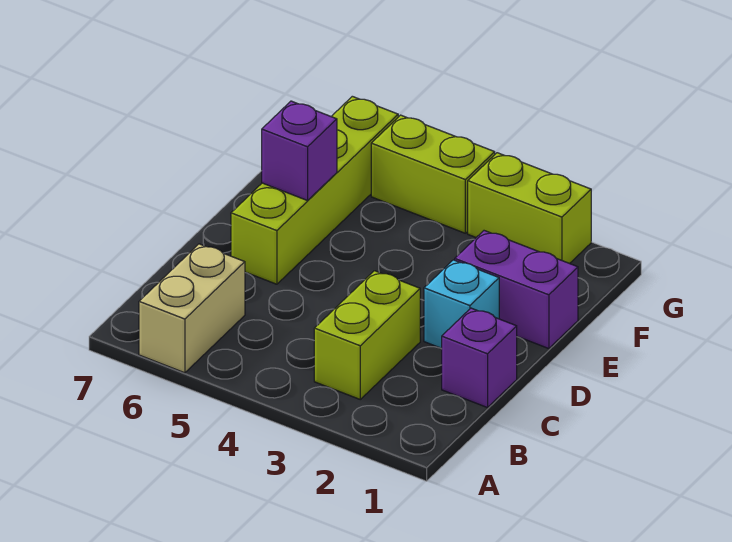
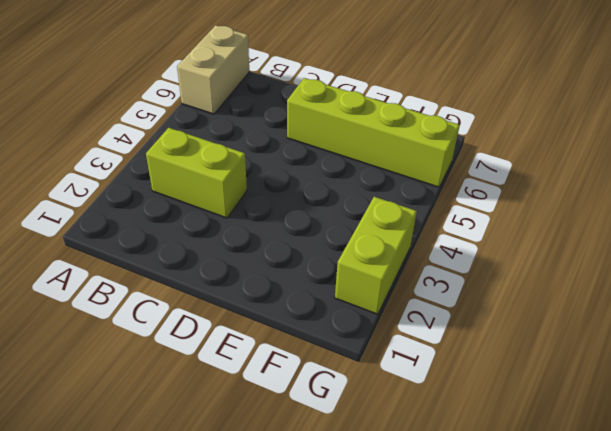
tan brick A6:A7 level 1 -> tan brick A6:B6 level 1
none -> purple brick C1 level 1
none -> cyan brick D2 level 1

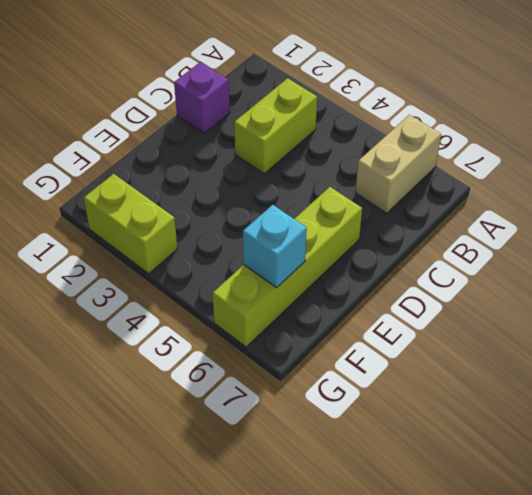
cyan brick F6 level 2 -> cyan brick D2 level 1
none -> purple brick E1:E2 level 1
none -> lime brick G4:G5 level 1

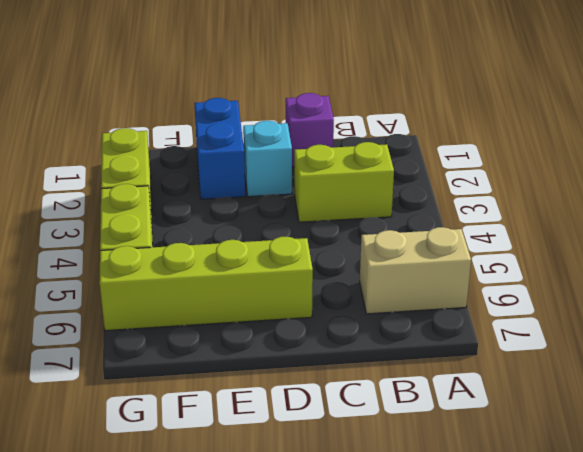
blue brick E1:E2 level 1 -> purple brick E1:E2 level 1
none -> purple brick E6 level 2

